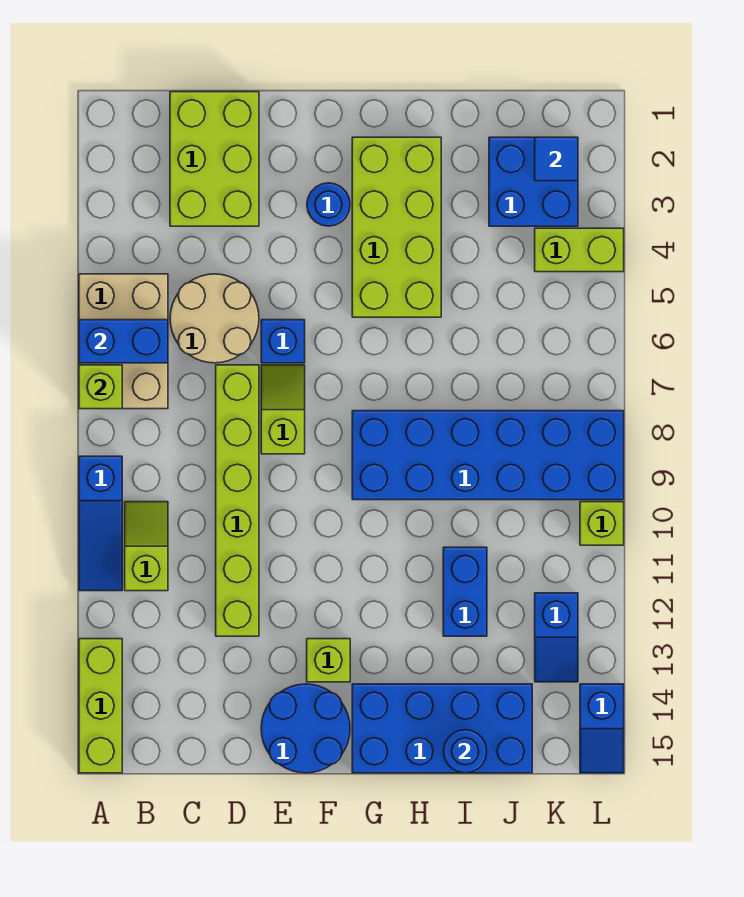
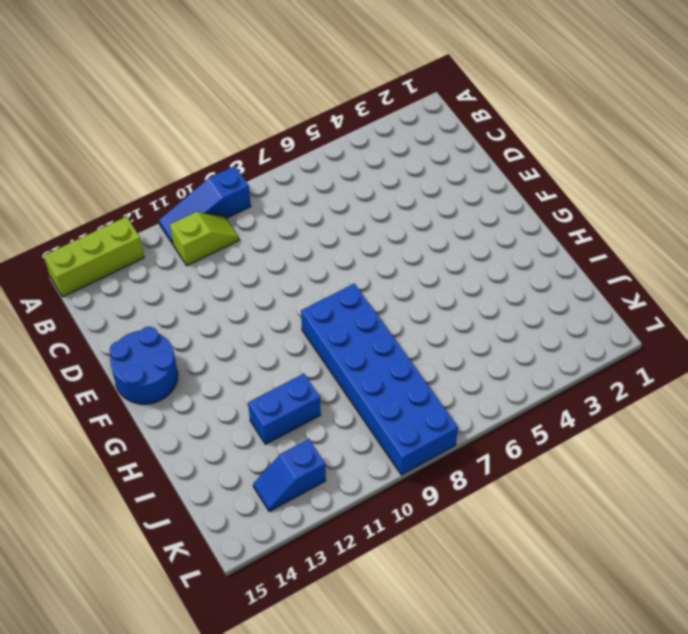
none -> tan brick A5:B7 level 1
none -> lime brick C1:D3 level 1
none -> tan round brick C5:D6 level 1

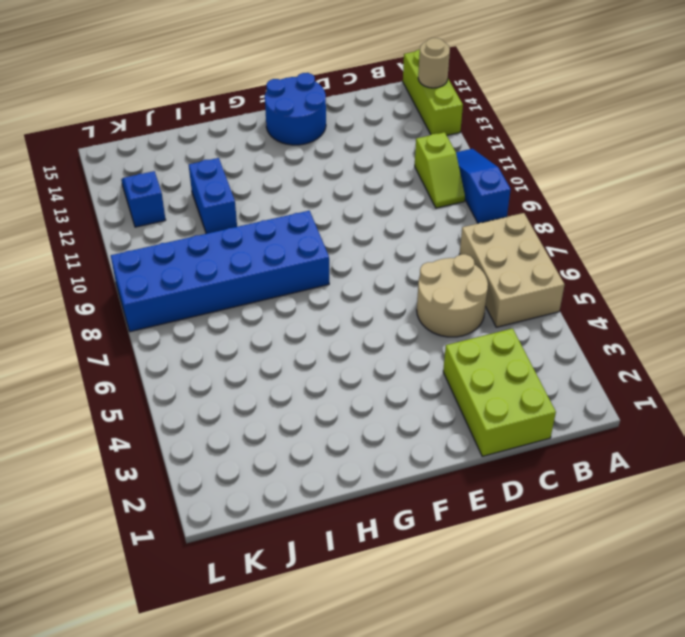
tan round brick A14 level 2 -> none
none -> lime brick D7:D12 level 1
none -> blue brick E6 level 1
none -> lime slope E7:E8 level 1 top 8

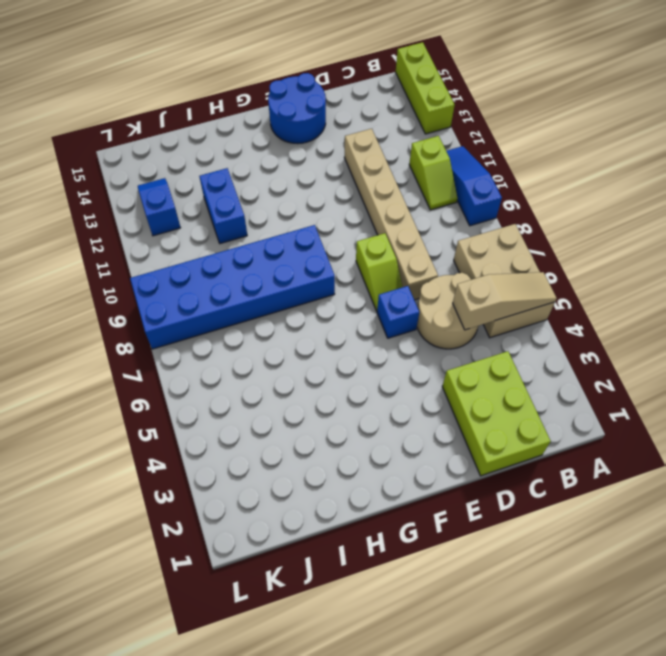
tan slope A5:C5 level 2 top C -> none
tan brick D7:D12 level 1 -> lime brick D7:D12 level 1
none -> blue round brick F3 level 1
none -> lime brick F13 level 1
none -> lime brick G2:H5 level 1

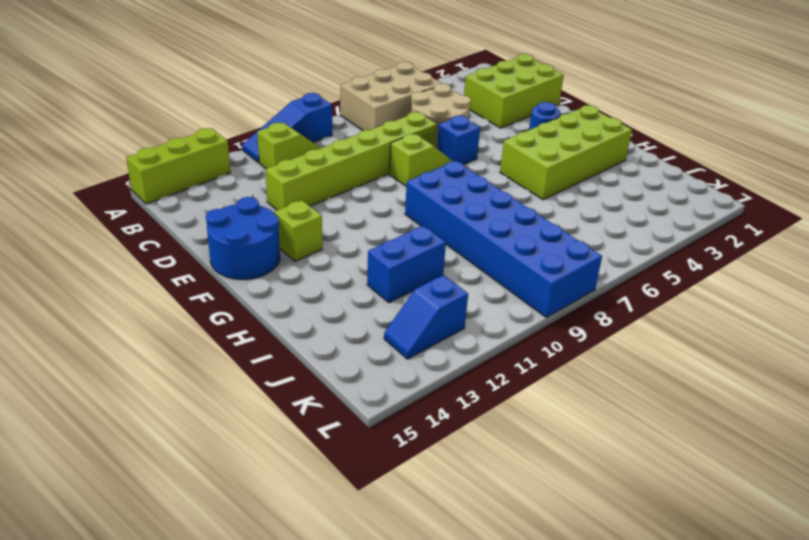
none -> blue brick G14:J15 level 1
none -> blue brick J2:K3 level 1
none -> lime brick K4:L4 level 1

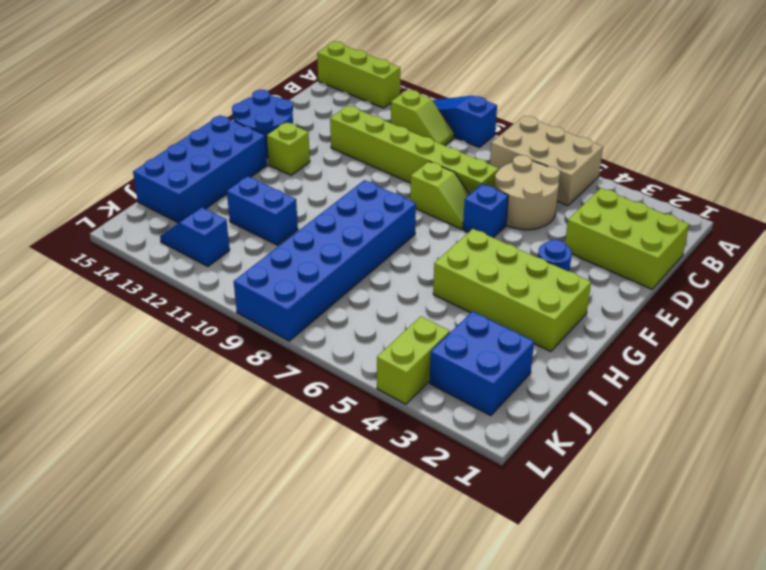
none -> lime brick L10 level 1
none -> blue slope L14:L15 level 1 top 14
none -> blue brick A6:B6 level 2

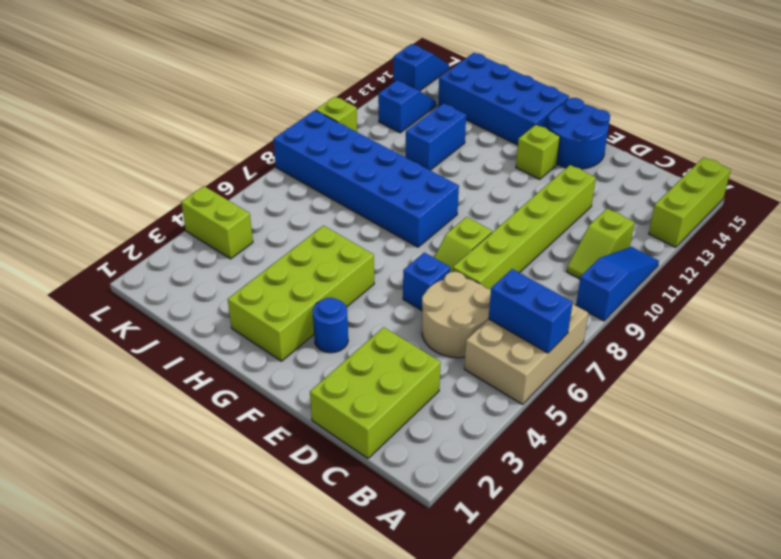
none -> blue brick J2:K3 level 1
none -> lime brick A7 level 2
none -> blue round brick I15 level 2

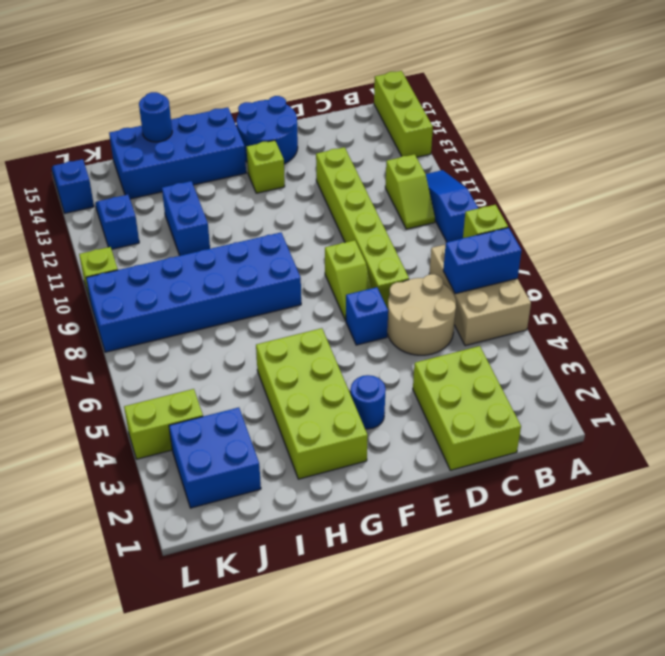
none -> blue tile K2 level 2

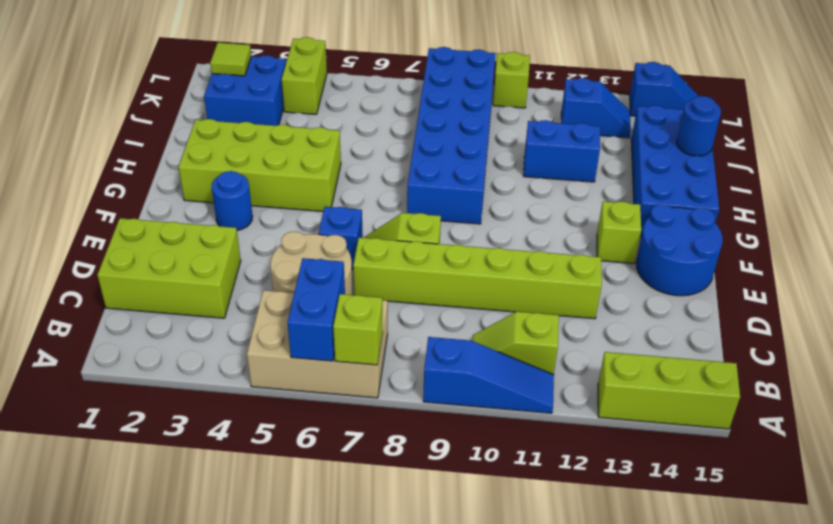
lime tile K2 level 2 -> blue tile K2 level 2

